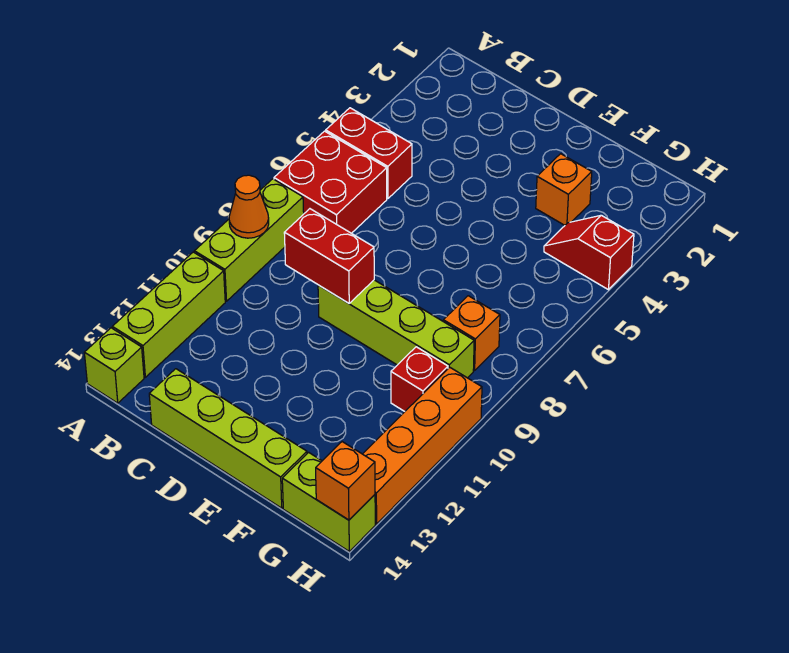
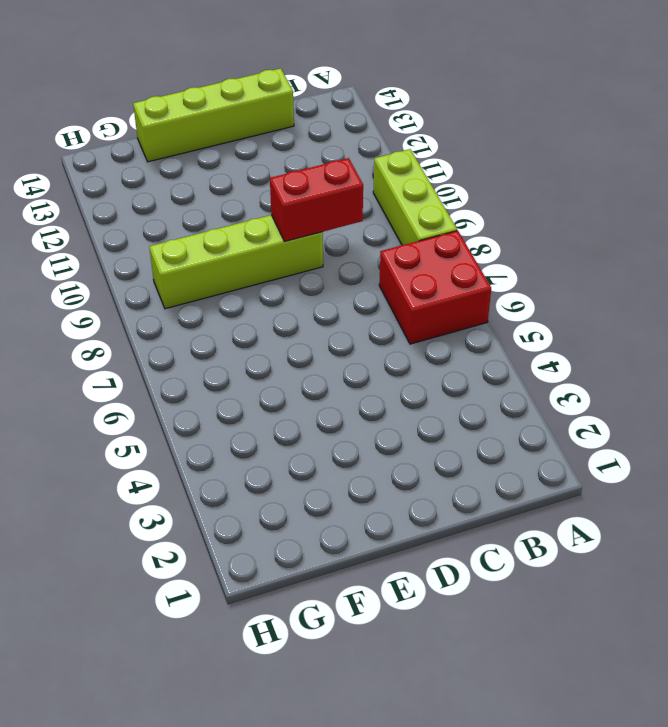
none -> red brick A5:B5 level 1
none -> lime brick A11:A13 level 1
none -> lime brick A14 level 1

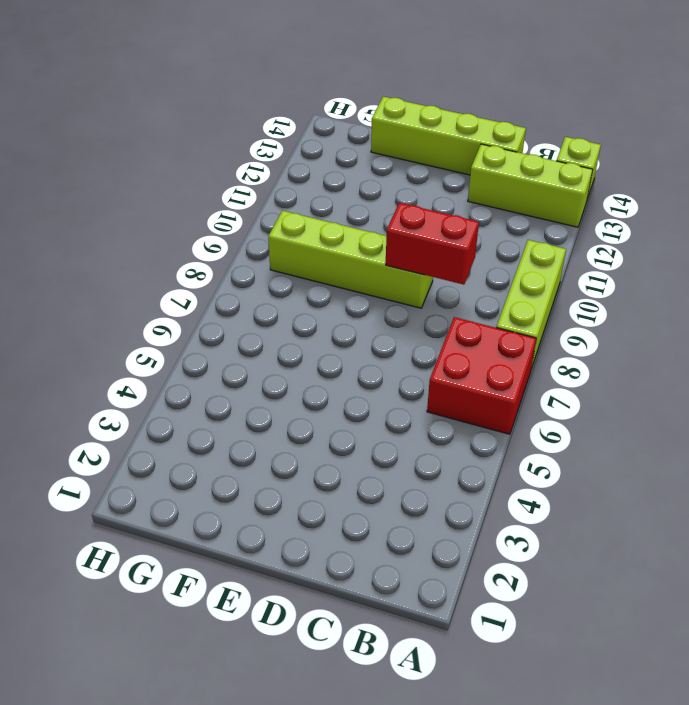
lime brick A13:C13 level 1 -> lime brick A11:A13 level 1
none -> red brick A5:B5 level 1
none -> orange brick F3 level 1
none -> red slope G4:H4 level 1 top H

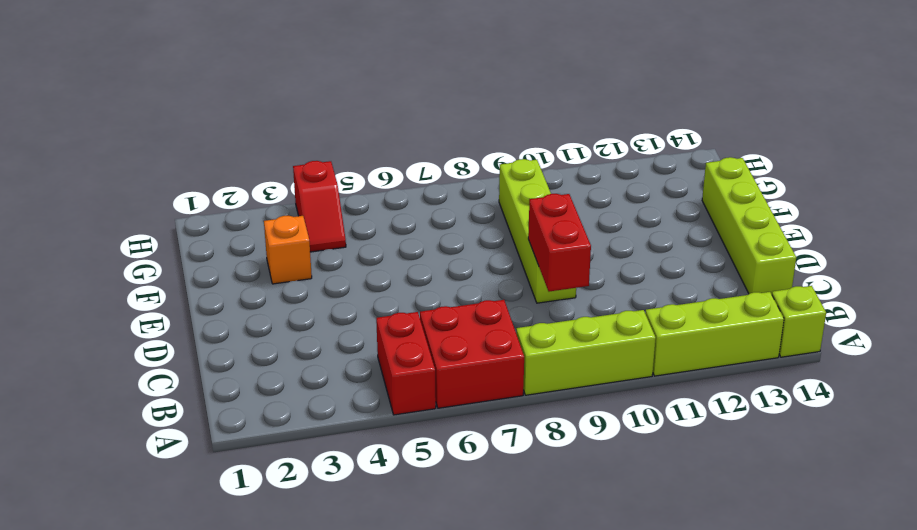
none -> orange brick G8 level 1
none -> red brick G10 level 1
none -> lime brick G14:H14 level 1

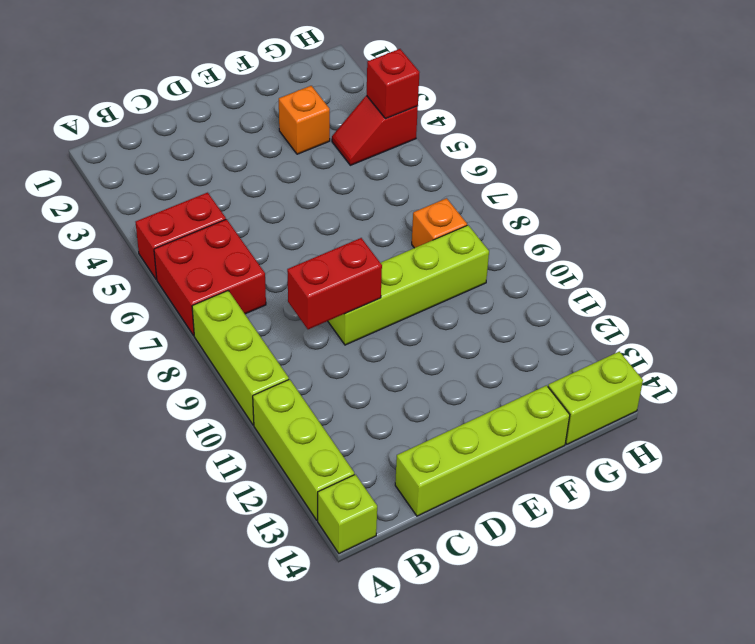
red brick H4 level 2 -> red brick G10 level 1
none -> orange brick H10:H13 level 1
none -> orange cone A9 level 2
none -> orange brick H14 level 2

